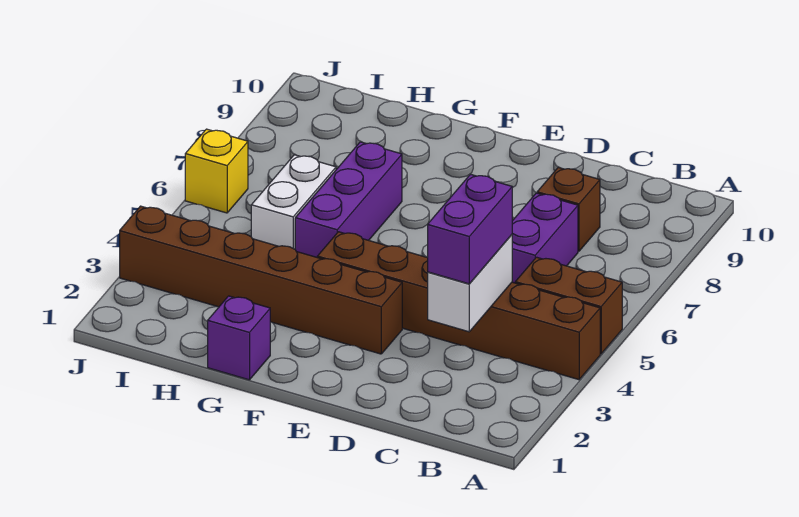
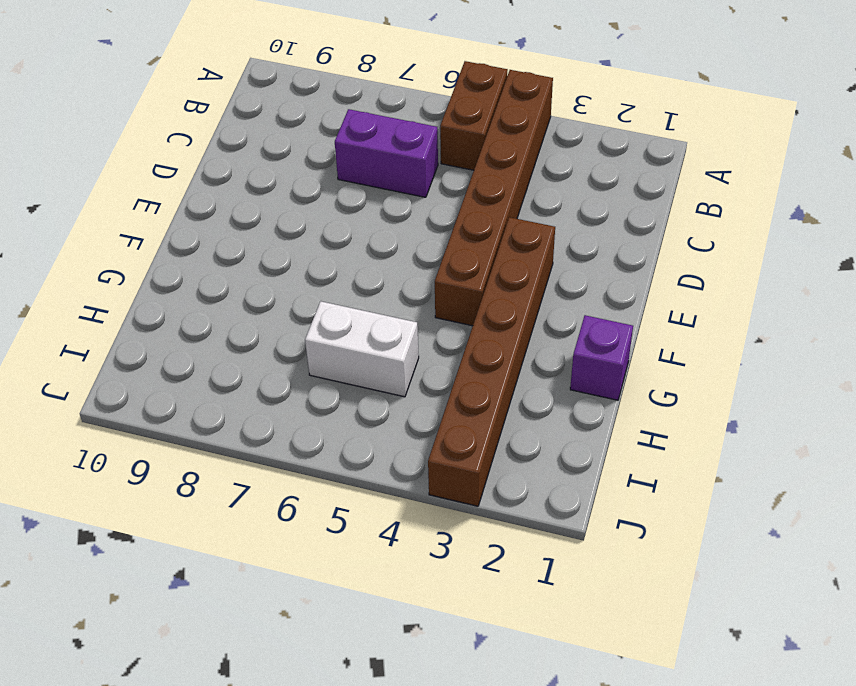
none -> brown brick C8 level 1
none -> purple brick G5:G7 level 1

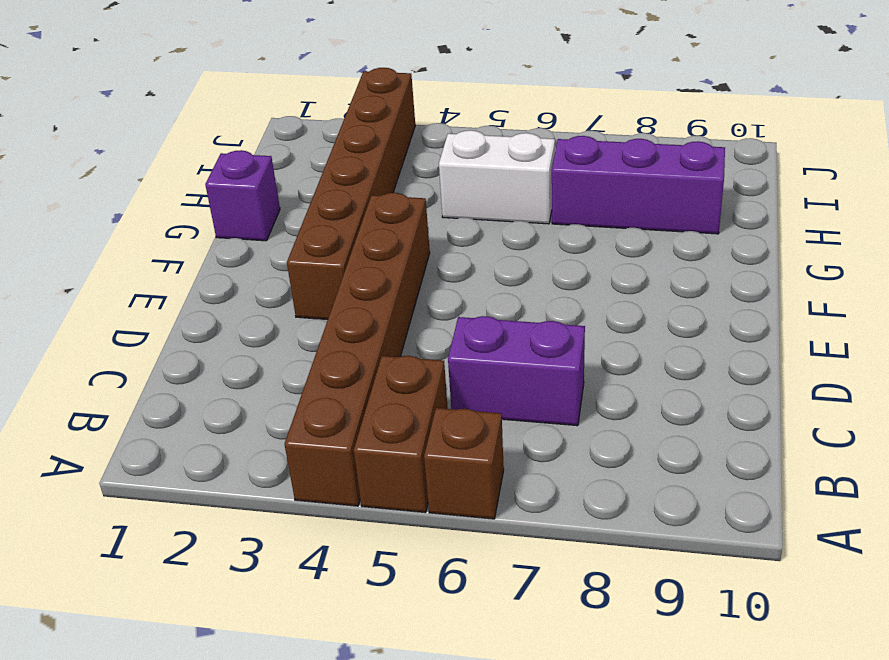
brown brick A6 level 1 -> brown brick C8 level 1
purple brick H7:H9 level 1 -> purple brick G5:G7 level 1
none -> yellow brick J6 level 1
none -> white brick C3:C4 level 2

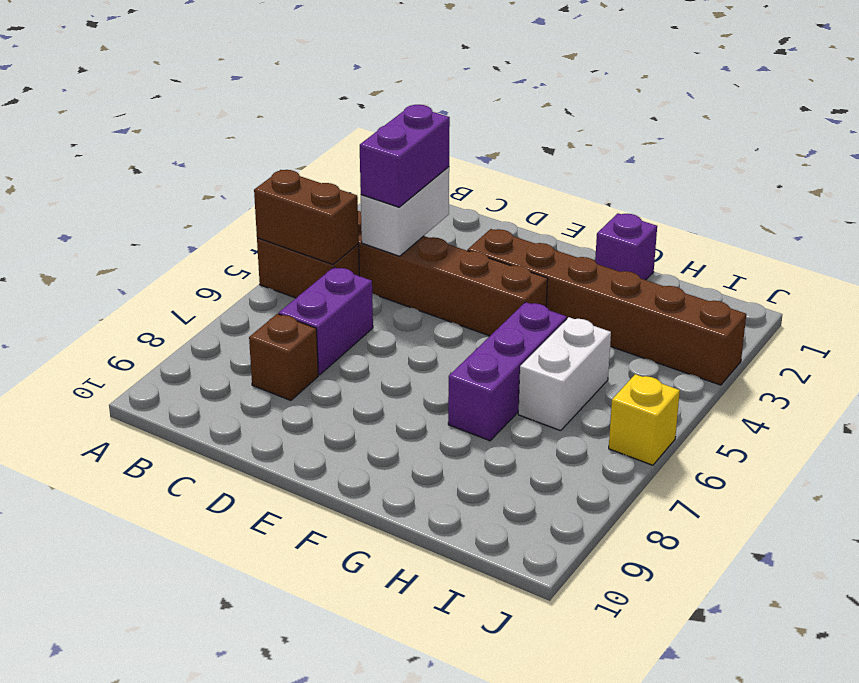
brown brick A5:B5 level 2 -> none

